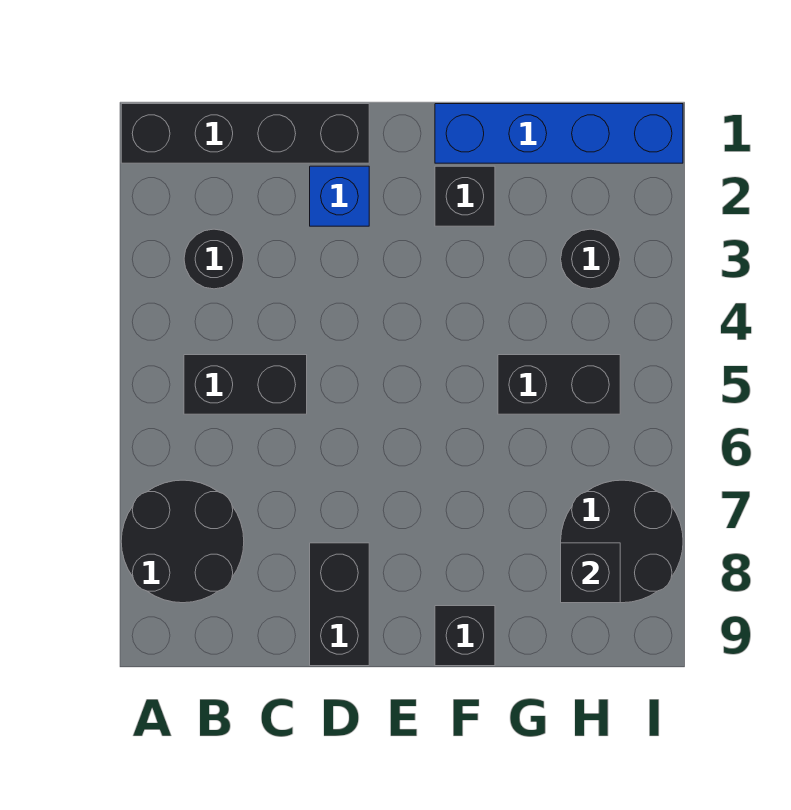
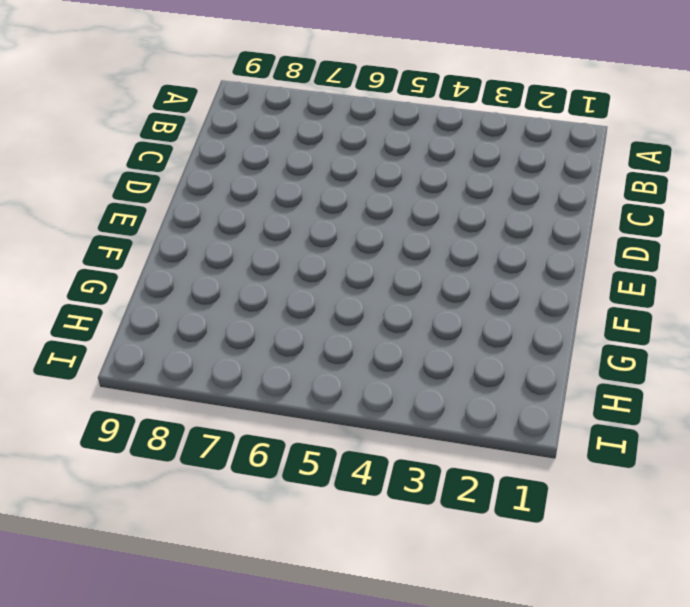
none -> black brick A1:D1 level 1
none -> black round brick A7:B8 level 1
none -> black round brick B3 level 1

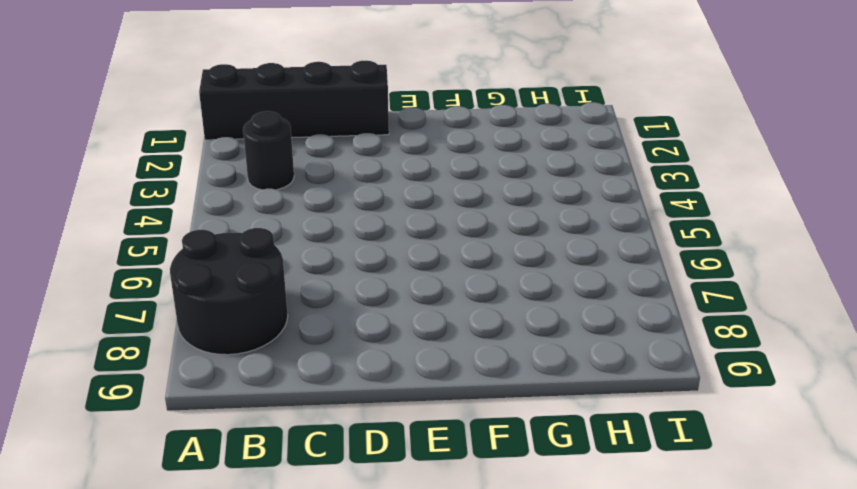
none -> black brick B5:C5 level 1
none -> blue brick D2 level 1
none -> black brick D8:D9 level 1

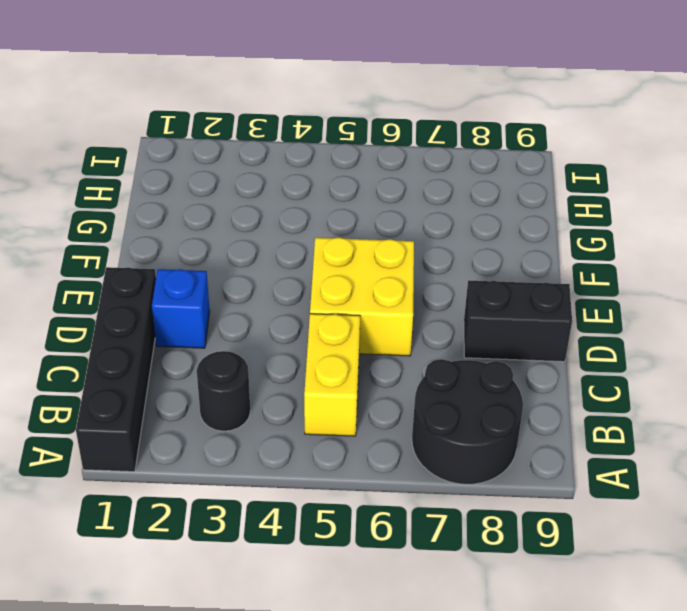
yellow brick B5:C5 level 1 -> black brick B5:C5 level 1
yellow brick D5:E6 level 1 -> none
none -> blue brick F1:I1 level 1
none -> black brick F2 level 1
none -> black brick F9 level 1

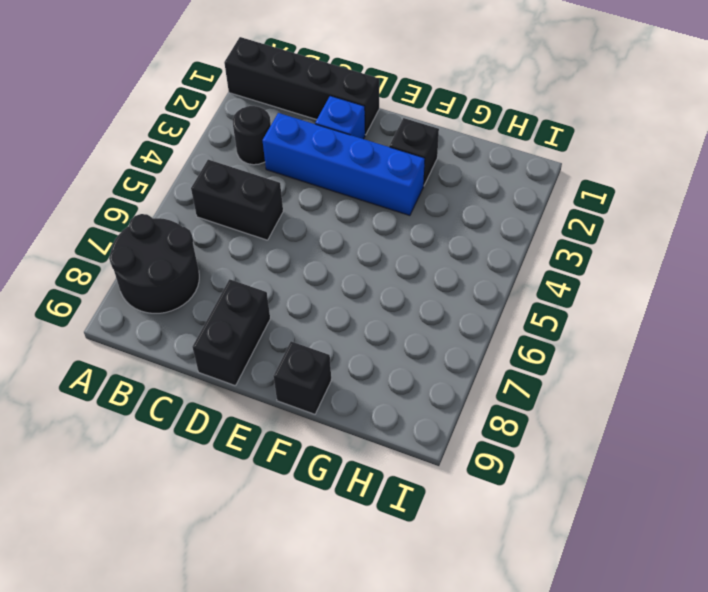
blue brick C3:F3 level 1 -> blue brick F1:I1 level 1
none -> black brick G5:H5 level 1
none -> black round brick H3 level 1
none -> black round brick H7:I8 level 1

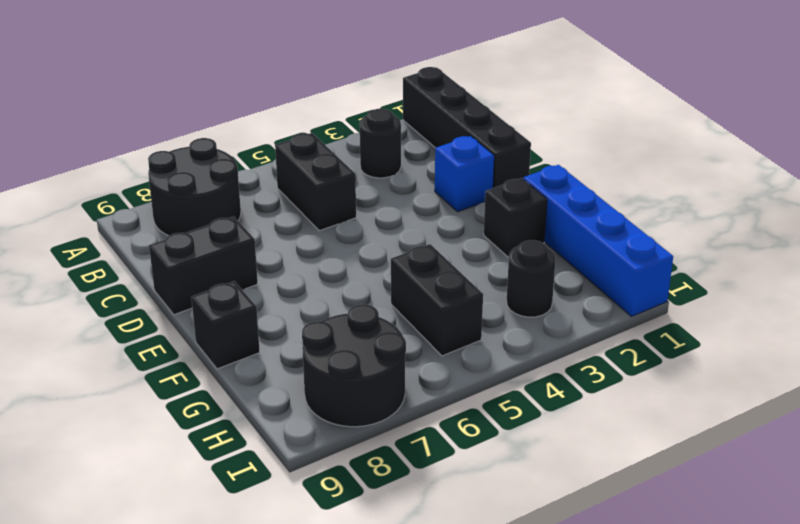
none -> black brick H8 level 2

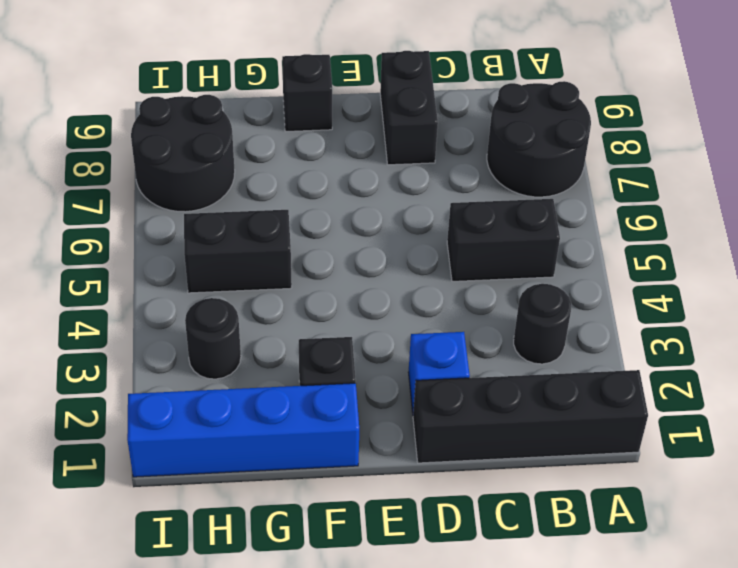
none -> black brick H8 level 2

